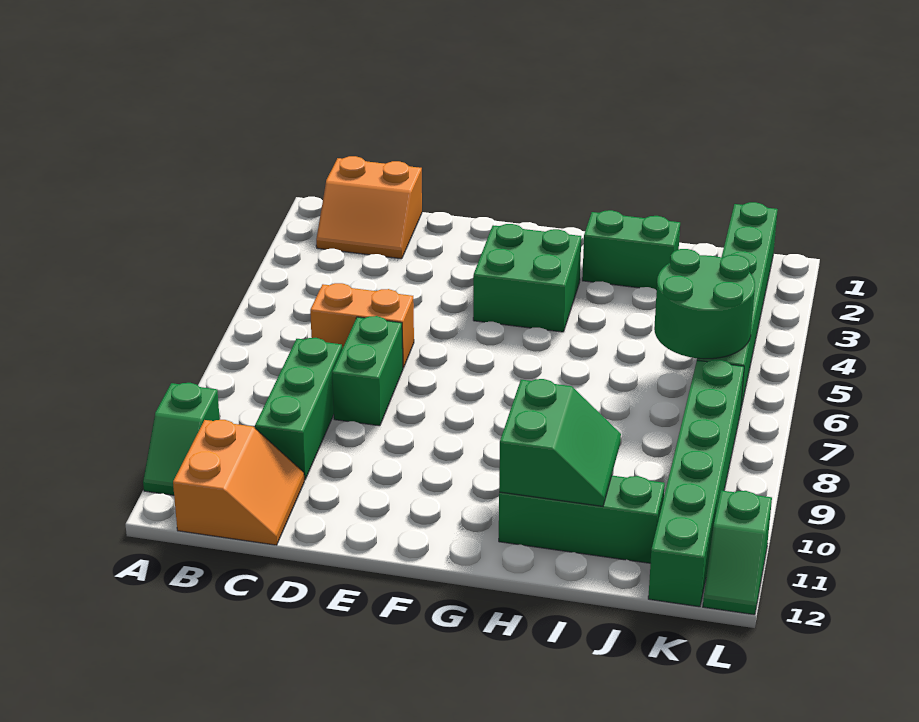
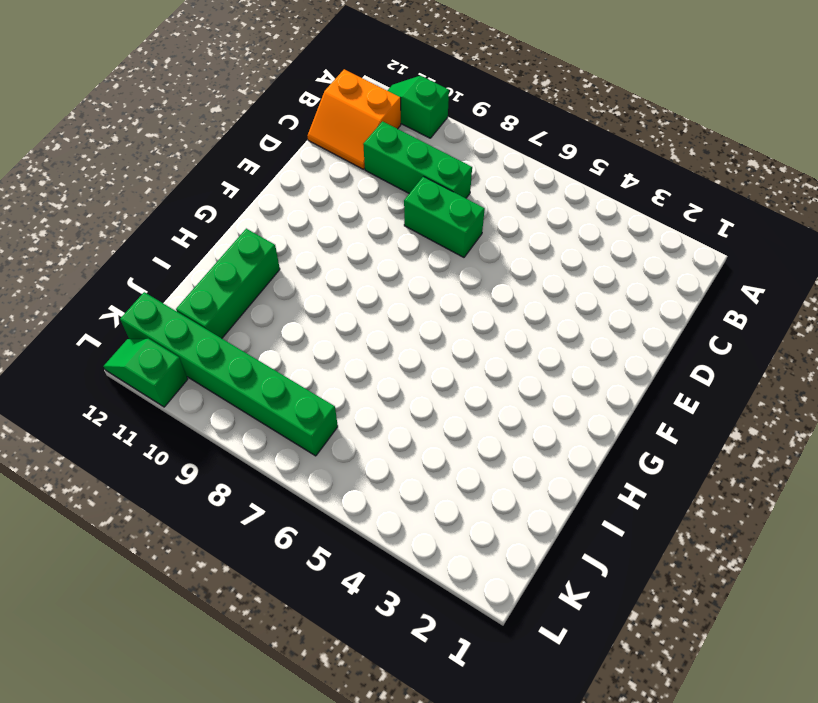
none -> orange slope B1:C2 level 1 top 1
none -> orange brick C6:D6 level 1
none -> green brick F3:G4 level 1

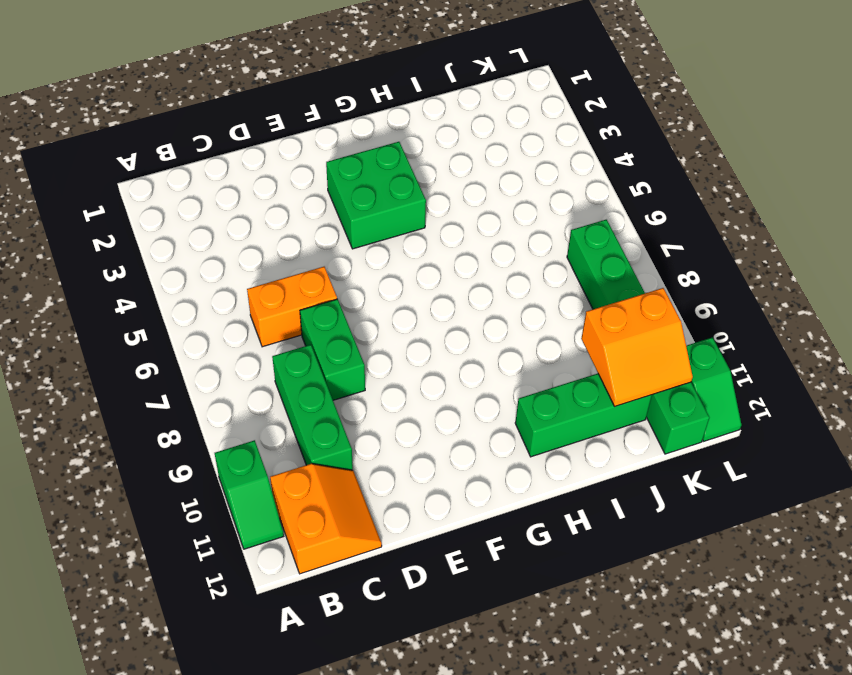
orange slope J10:K11 level 2 top 10 -> orange slope B1:C2 level 1 top 1
none -> green brick H2:I2 level 1
none -> green brick K1:K6 level 1
none -> green slope H10:I11 level 2 top H

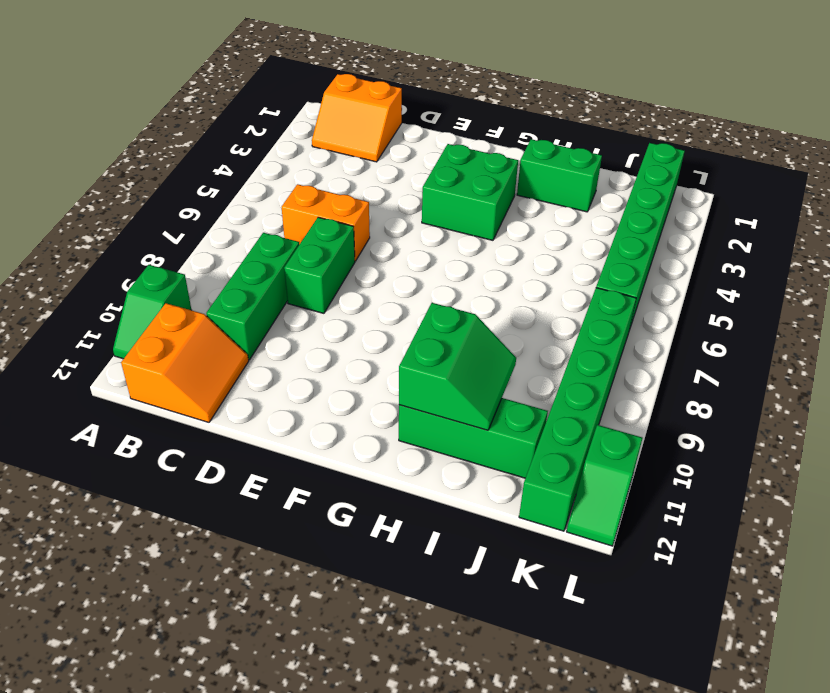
none -> green round brick J5:K6 level 2

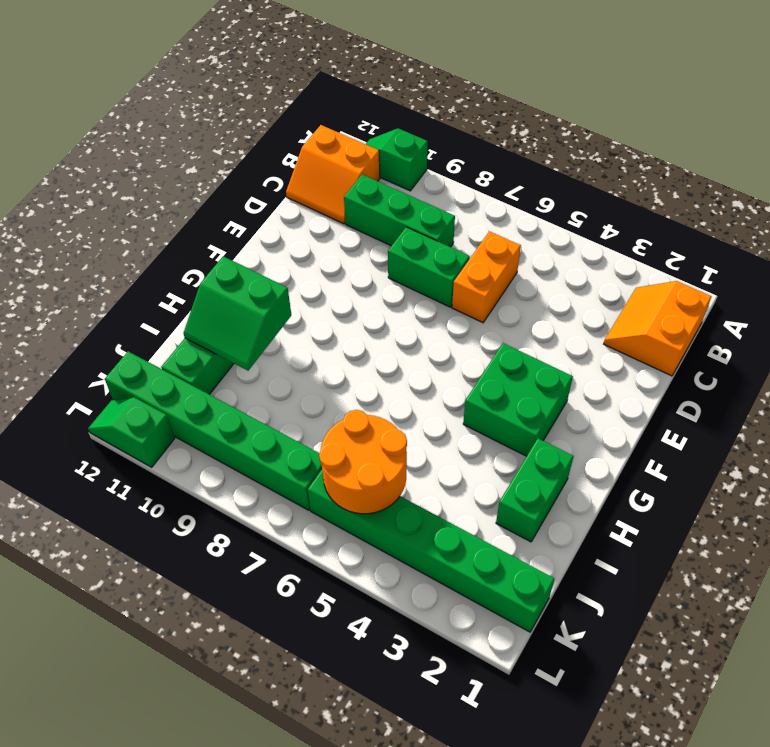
orange round brick J5:K6 level 2 -> green round brick J5:K6 level 2

